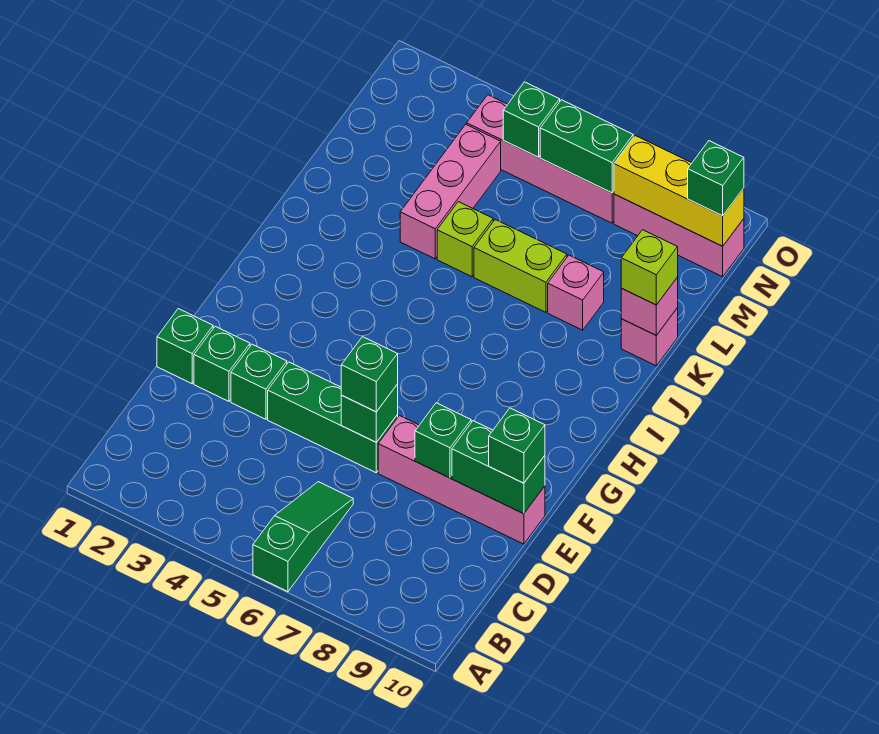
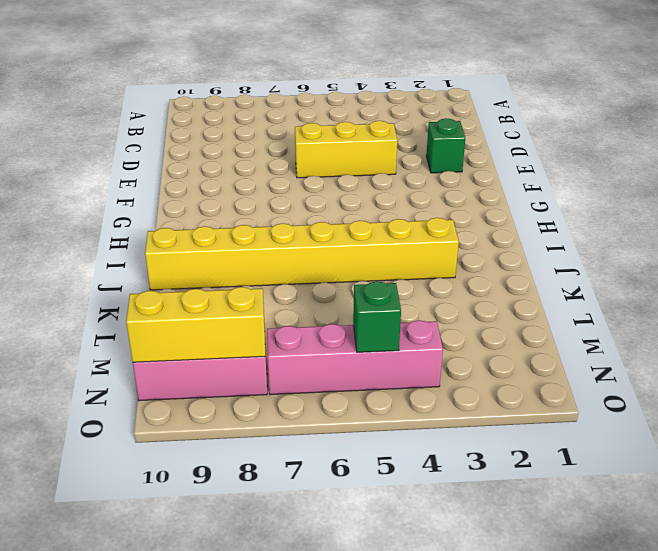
yellow brick E4:E6 level 1 -> green brick E4:E6 level 1
yellow brick J3:J10 level 1 -> none
none -> green slope A6:C6 level 1 top A
none -> green brick E1 level 1
none -> green brick E3 level 1

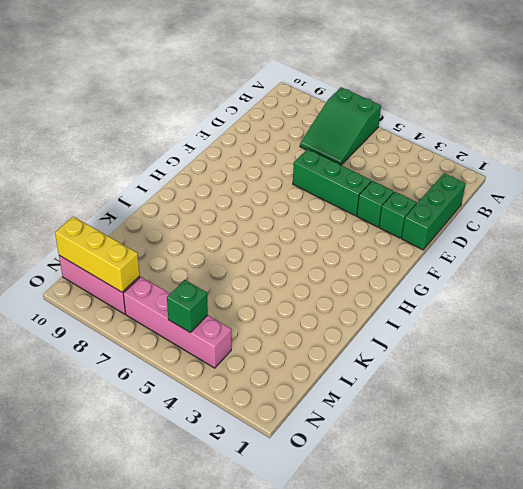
green slope A6:C7 level 1 top A -> green slope A6:C6 level 1 top A
green brick C1:E1 level 1 -> green brick E1 level 1
none -> pink brick E7:E10 level 1
none -> pink brick K4:M4 level 1
none -> lime brick K5 level 1

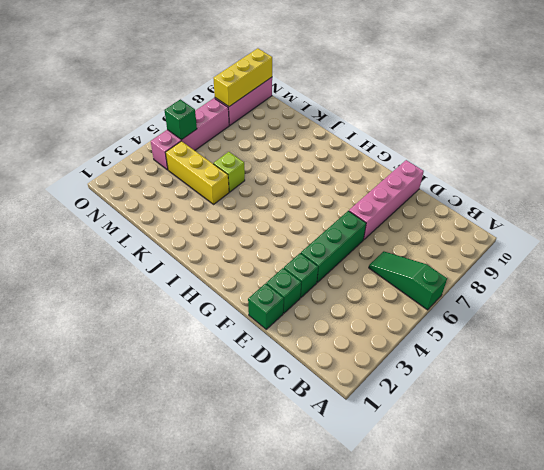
yellow brick K4:M4 level 1 -> pink brick K4:M4 level 1
none -> lime brick K6:K7 level 1
none -> pink brick K8 level 1
none -> pink brick K10 level 1

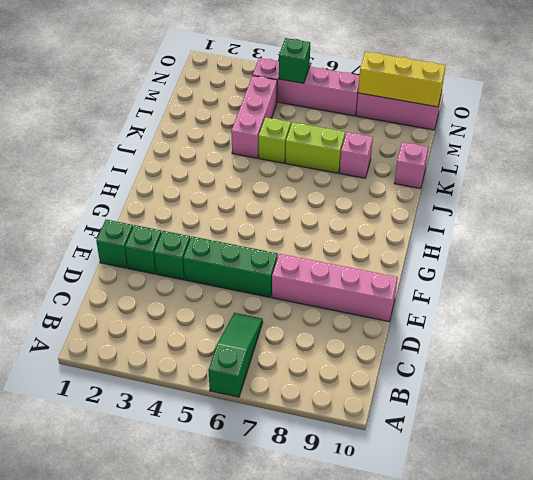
none -> green brick E6 level 2
none -> green brick E8 level 2
none -> green brick E9:E10 level 2

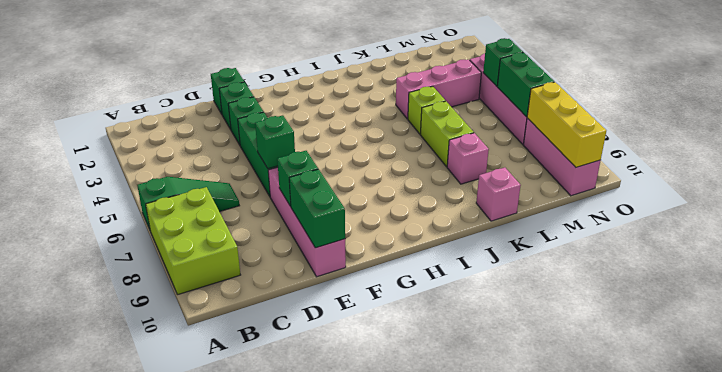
lime brick A7:B9 level 1 -> none
none -> pink brick K10 level 2
none -> green brick E6 level 3
none -> green brick E10 level 3

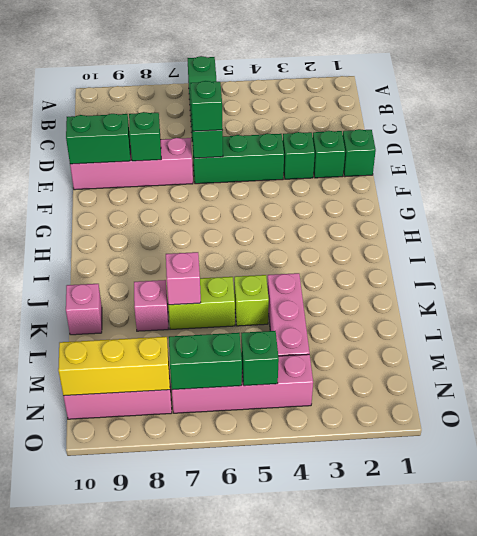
pink brick K7 level 2 -> pink brick K10 level 2
none -> green brick E10 level 3
none -> lime brick K10 level 3
none -> green brick N10 level 3

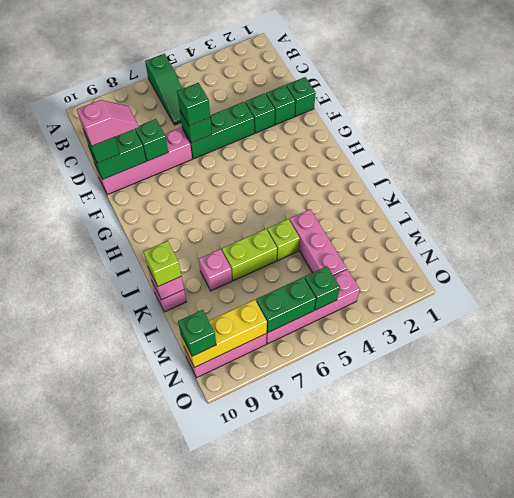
pink slope E9:E10 level 4 top 10 -> none

